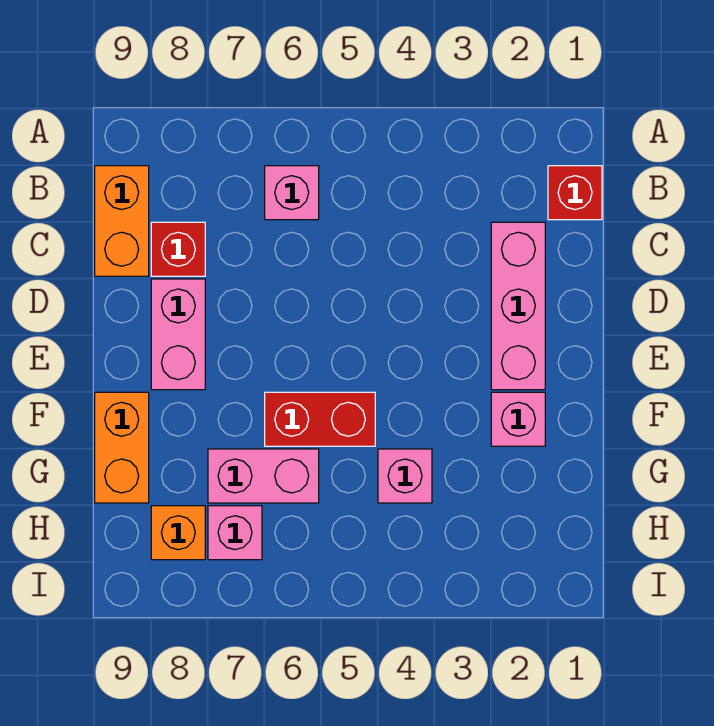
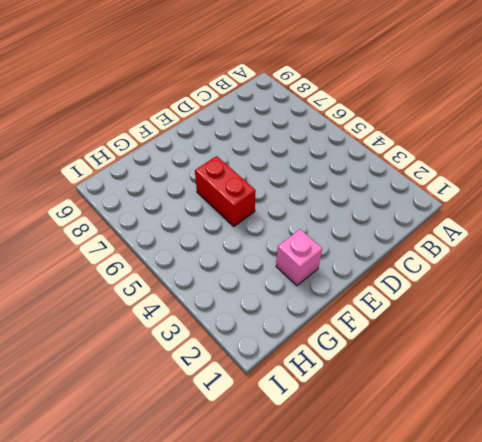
none -> red brick B1 level 1
none -> pink brick B6 level 1
none -> orange brick B9:C9 level 1

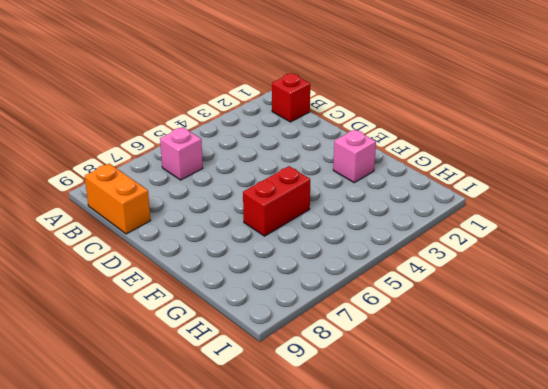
none -> pink brick C2:E2 level 1
none -> red brick C8 level 1
none -> pink brick D8:E8 level 1

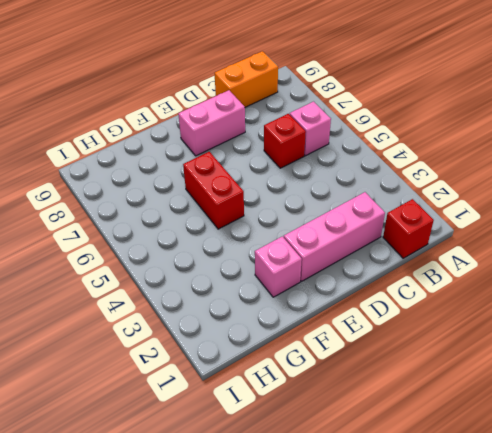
red brick C6 level 1 -> red brick C8 level 1
none -> orange brick F9:G9 level 1
none -> pink brick G4 level 1
none -> pink brick G6:G7 level 1

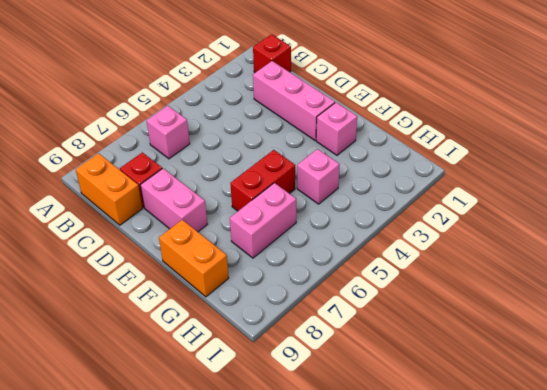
none -> pink brick H7 level 1
none -> orange brick H8 level 1

